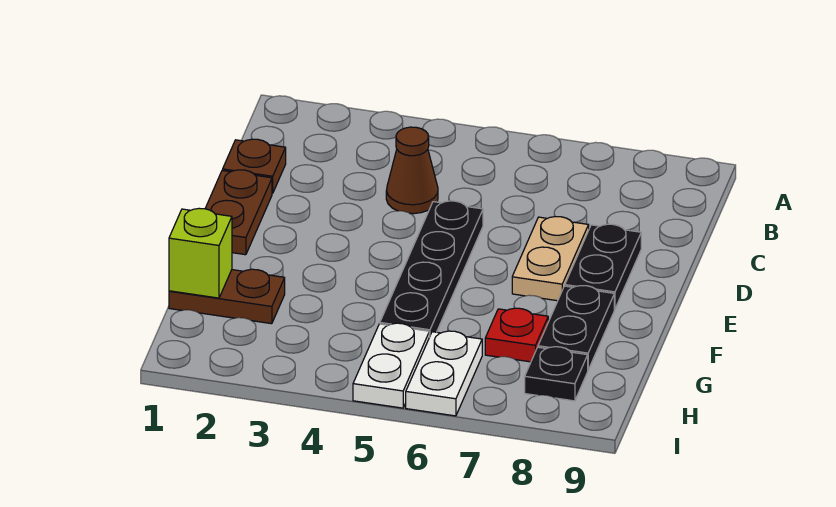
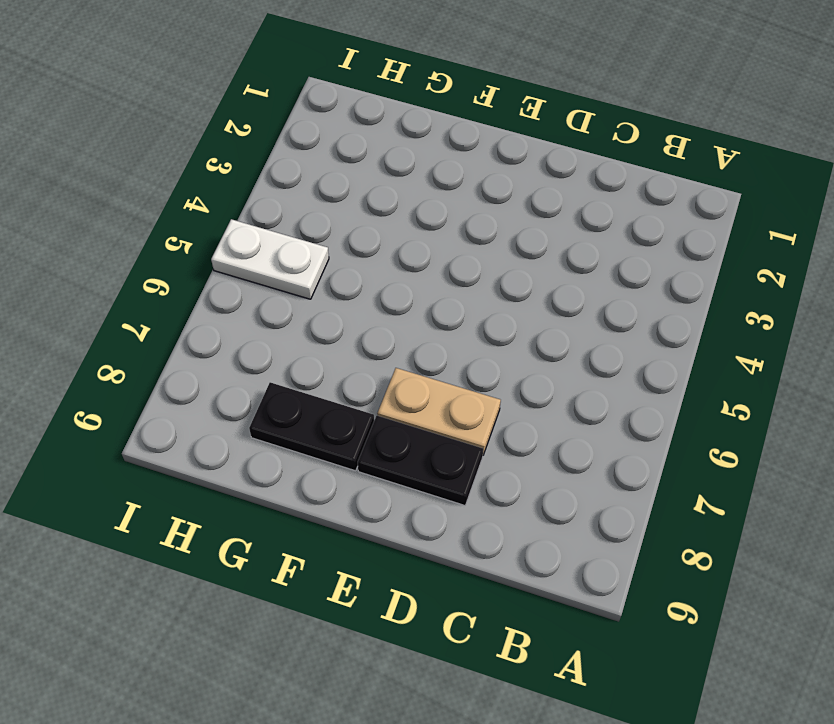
none -> brown plate C1 level 1
none -> brown cone C4 level 1
none -> brown plate D1:E1 level 1

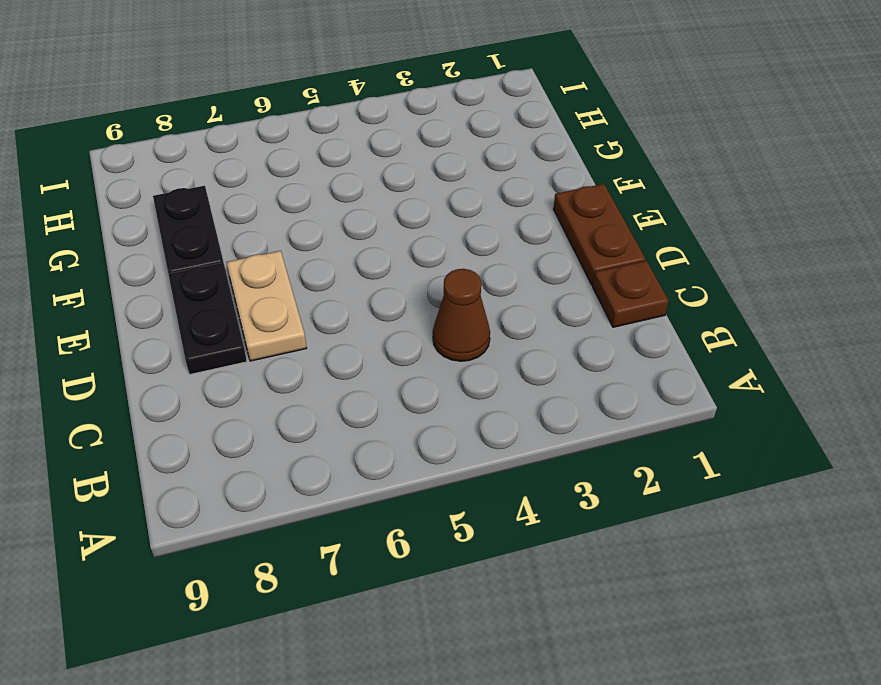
none -> black plate D5:G5 level 1
none -> brown plate G1:G2 level 1
none -> red plate G7 level 1

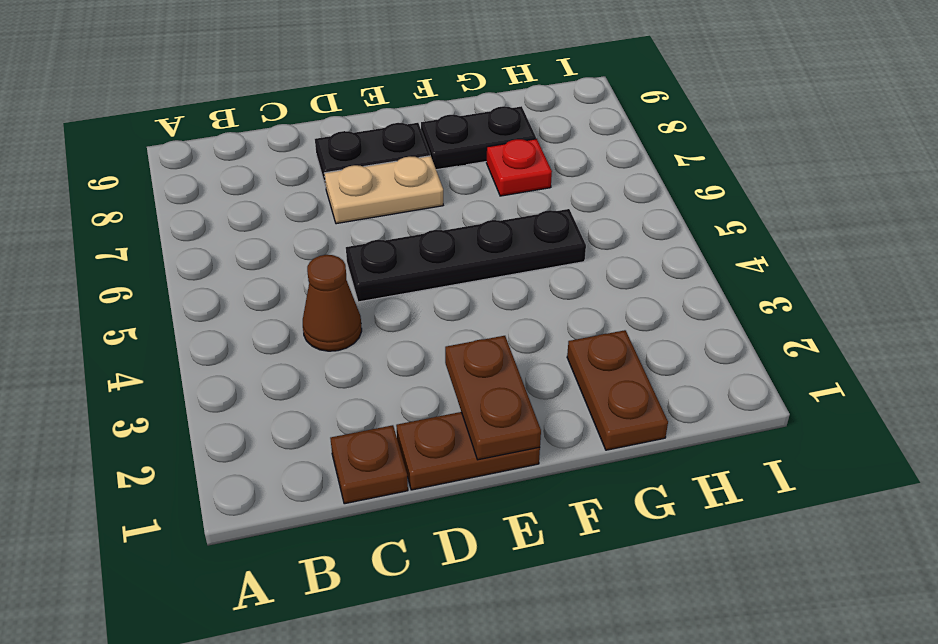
brown plate E1:E2 level 2 -> none
none -> white plate H5:I5 level 1
none -> white plate H6:I6 level 1
none -> black plate H8 level 1

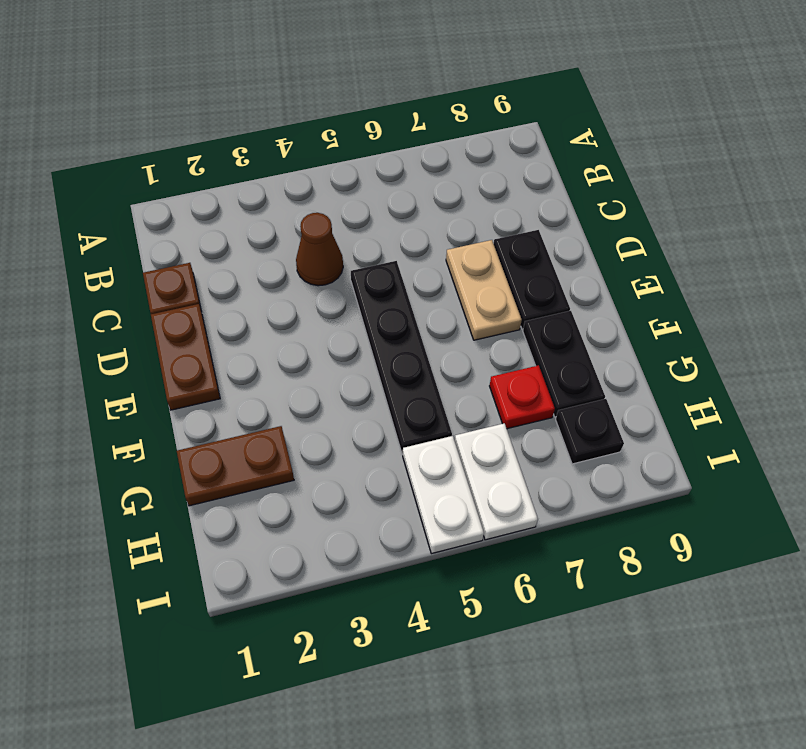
none -> lime brick G1 level 2

